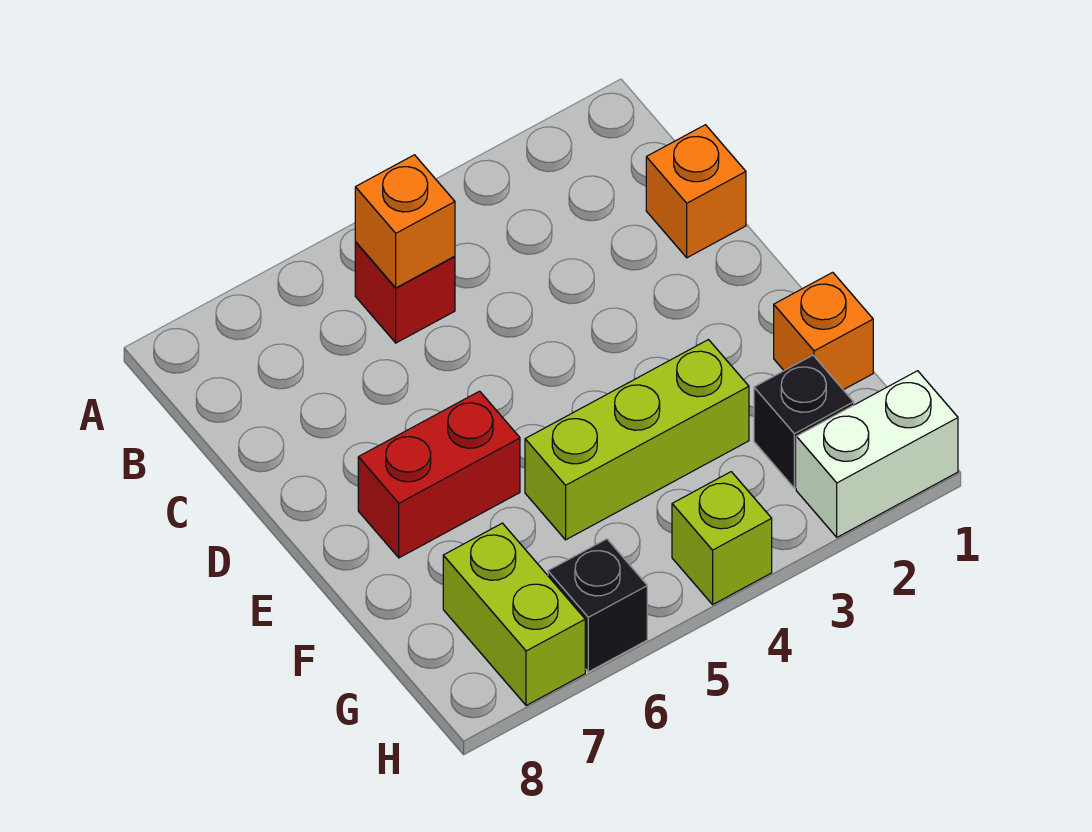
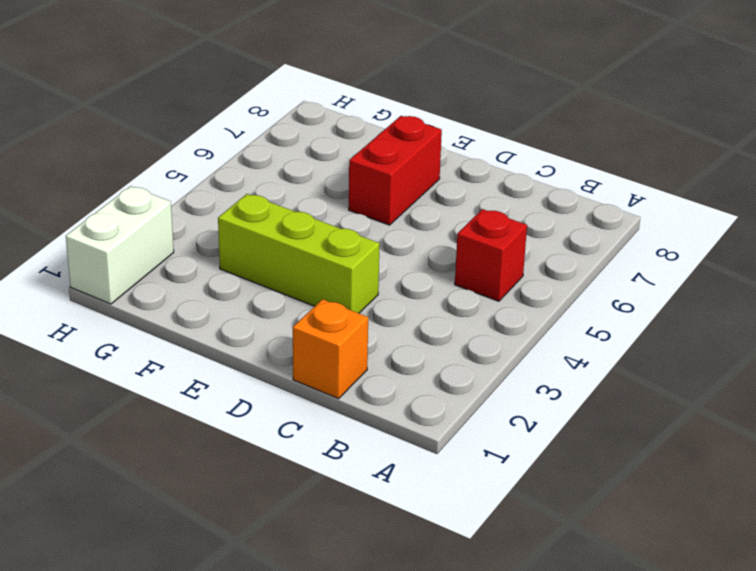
lime brick D3:F3 level 1 -> lime brick F3:F5 level 1
none -> orange brick F1 level 1
none -> black brick G2 level 1

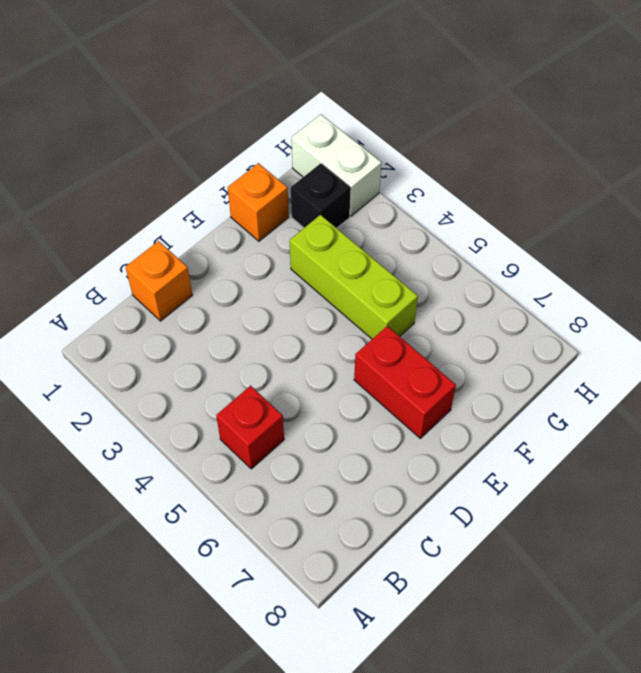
none -> lime brick G7:H7 level 1
none -> lime brick H4 level 1

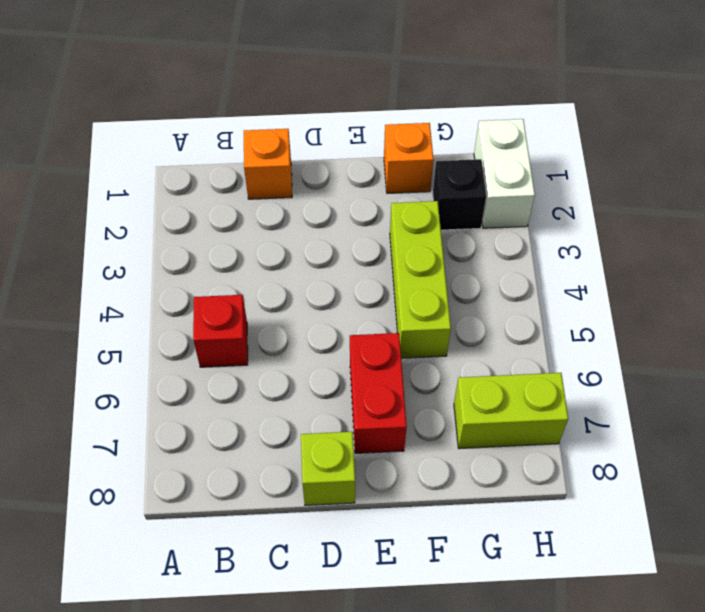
lime brick D8 level 1 -> lime brick H4 level 1
none -> black brick H6 level 1
none -> orange brick B5 level 2

